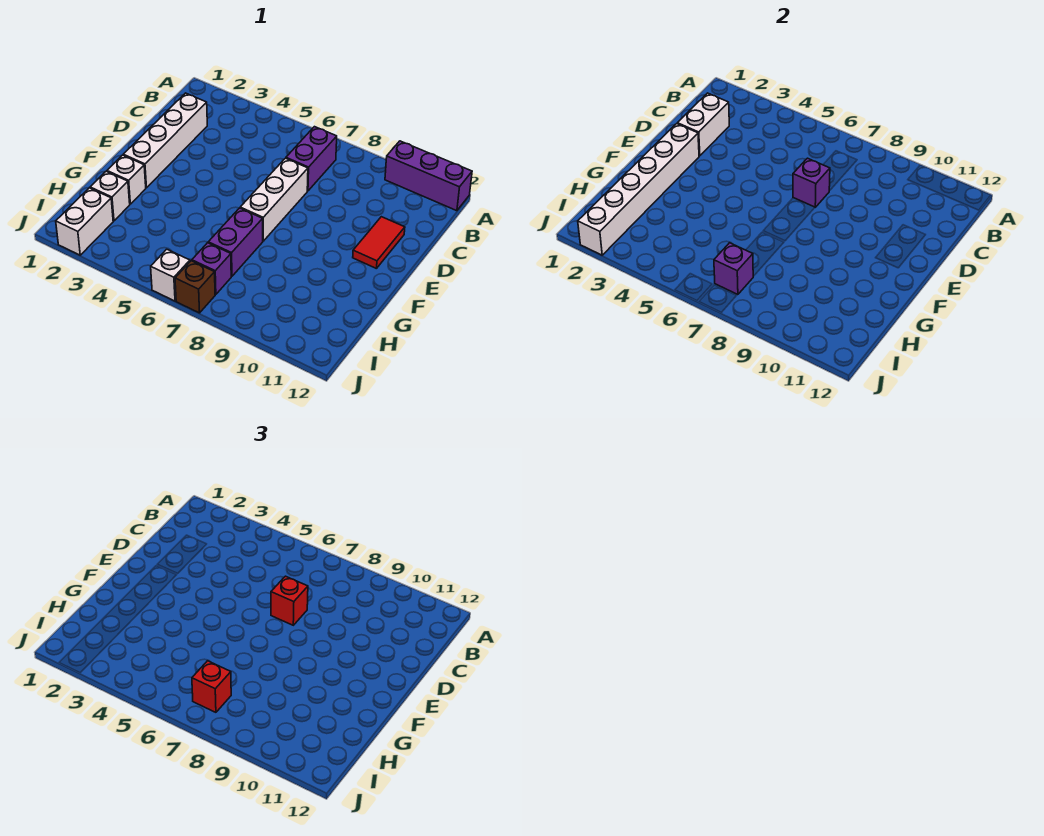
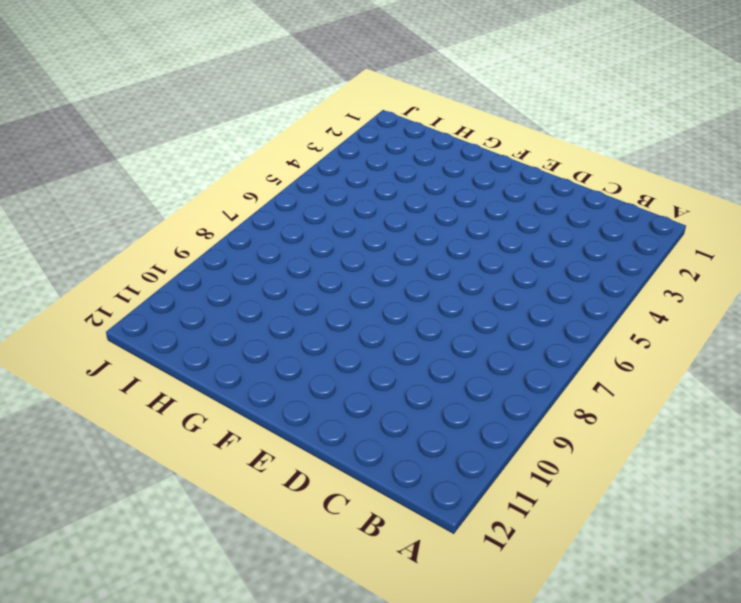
none -> purple brick A10:A12 level 1
none -> purple brick B7:C7 level 1
none -> white brick C2:F2 level 1

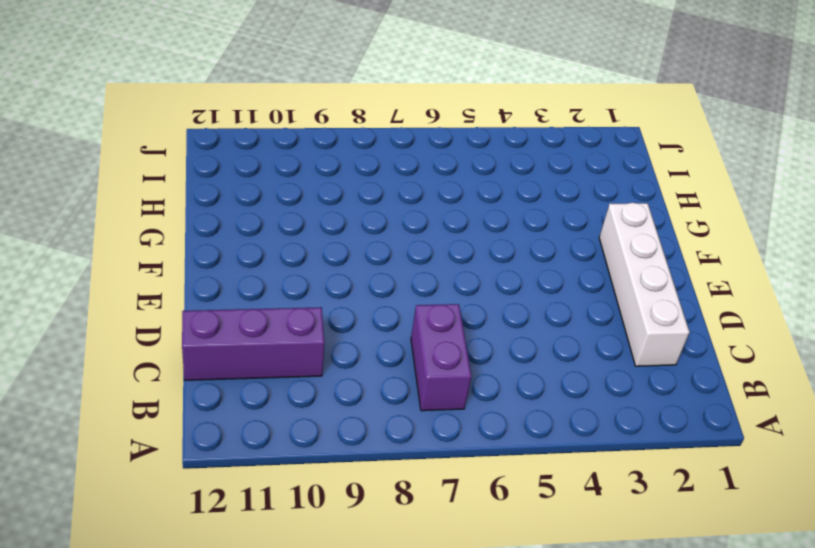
purple brick C10:C12 level 1 -> purple brick A10:A12 level 1
none -> white brick D7:F7 level 1
none -> red tile D11:E11 level 1
none -> white brick G2 level 1

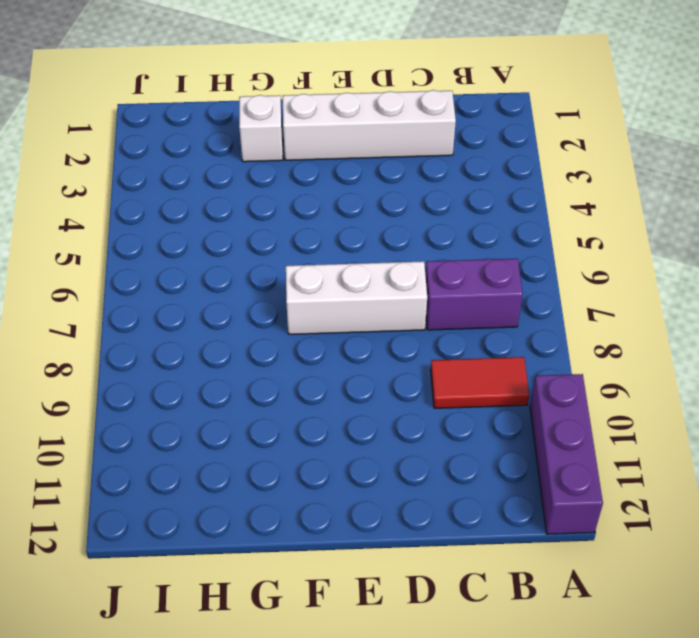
red tile B9:C9 level 1 -> red tile D11:E11 level 1
none -> purple brick G7:H7 level 1
none -> white brick H2 level 1
none -> white brick I2:J2 level 1

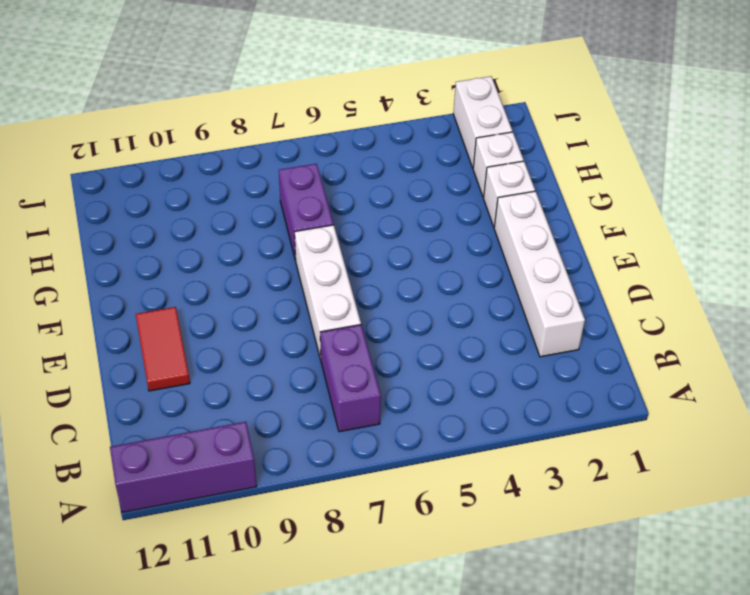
none -> purple brick I7 level 1
none -> white brick J6 level 1
none -> brown brick J7 level 1

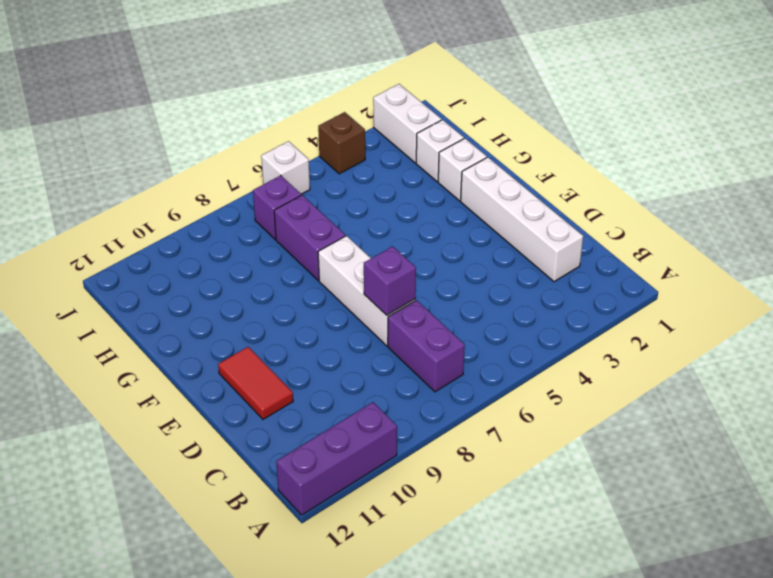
brown brick J4 level 1 -> brown brick J7 level 1
none -> white brick C2:D2 level 2
none -> white brick E2:J2 level 2
none -> purple brick I7 level 2

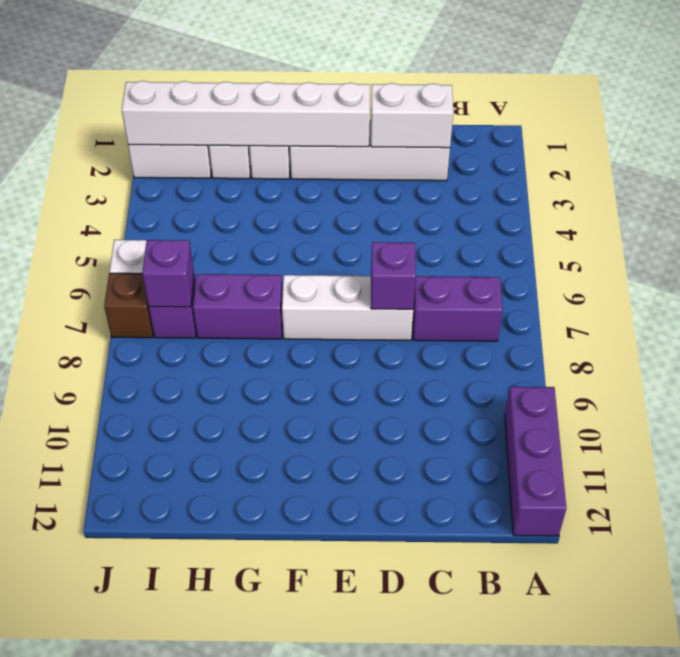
none -> red tile D11:E11 level 1
none -> red brick D7 level 3
none -> red brick I7 level 3

